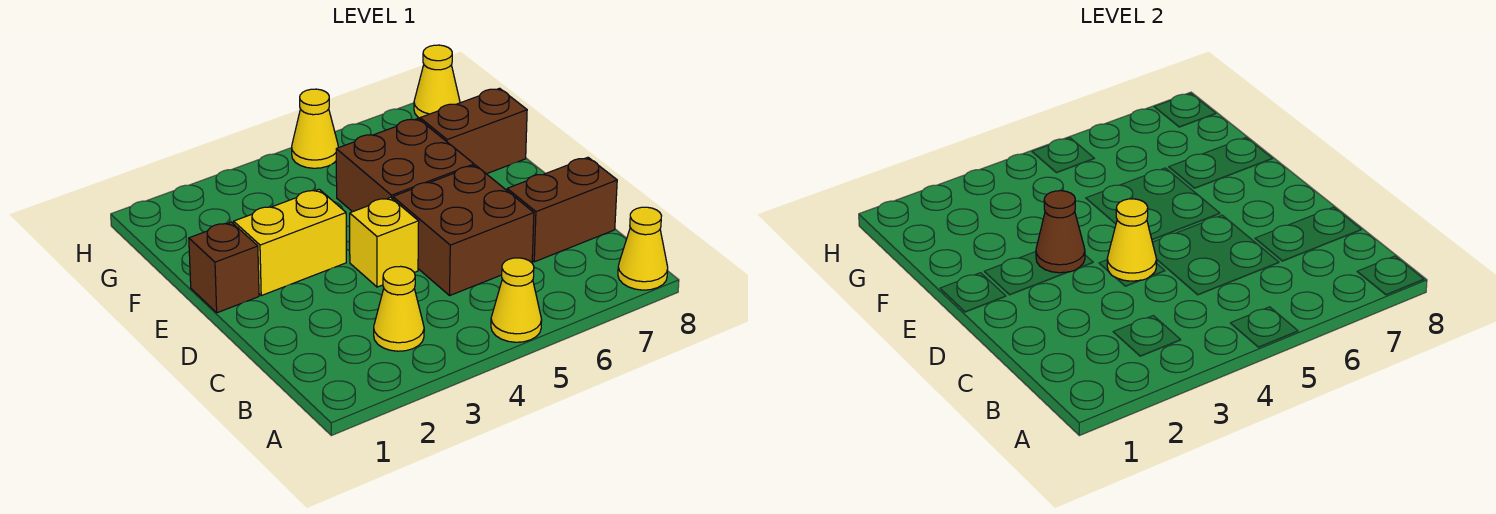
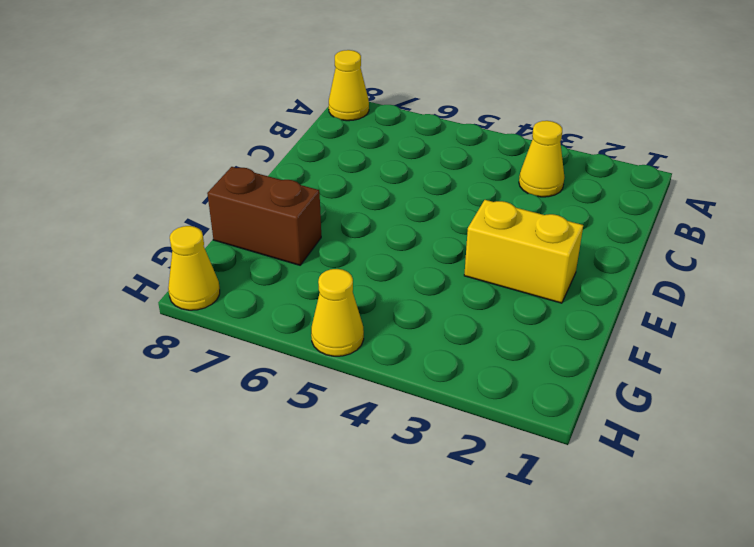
none -> yellow cone A5 level 1
none -> brown brick C5:D6 level 1
none -> brown brick C7:C8 level 1

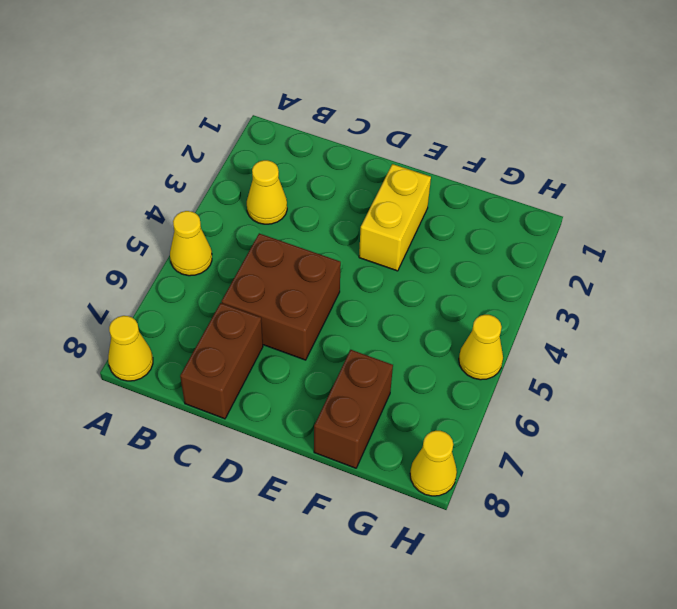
none -> yellow brick D4 level 1
none -> brown brick E1 level 1
none -> brown brick E5:F6 level 1

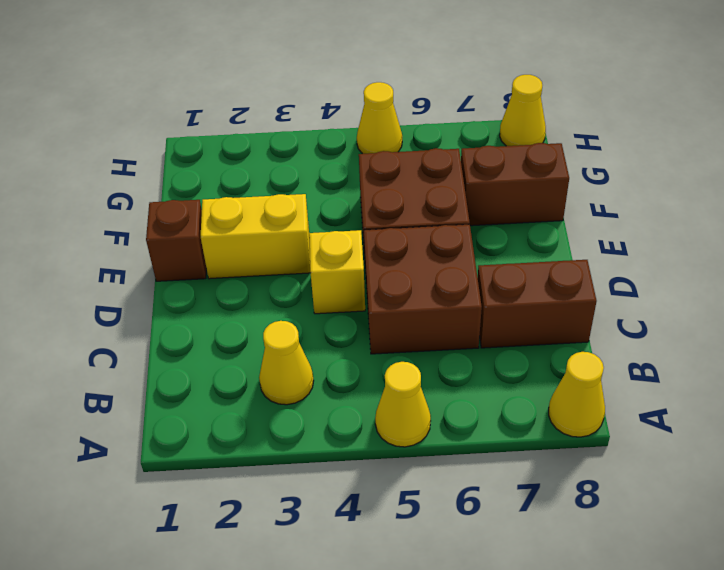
none -> yellow cone D4 level 2
none -> brown cone E3 level 2

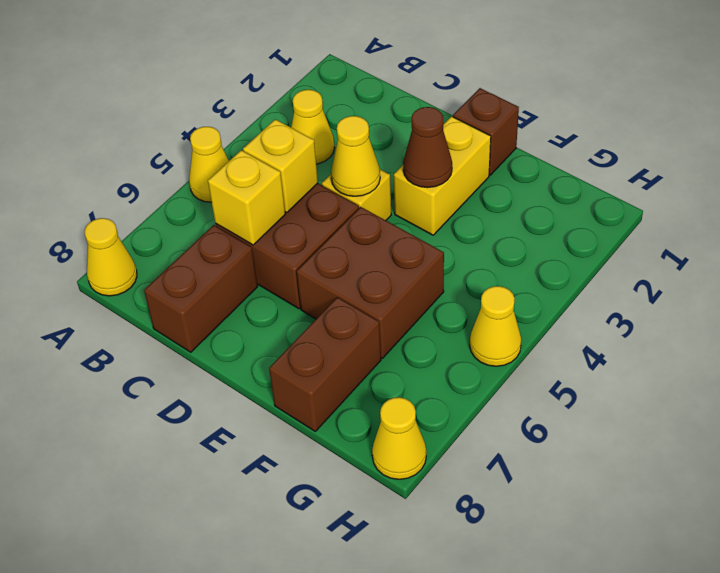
yellow brick C5 level 2 -> none
yellow brick C6 level 2 -> none

